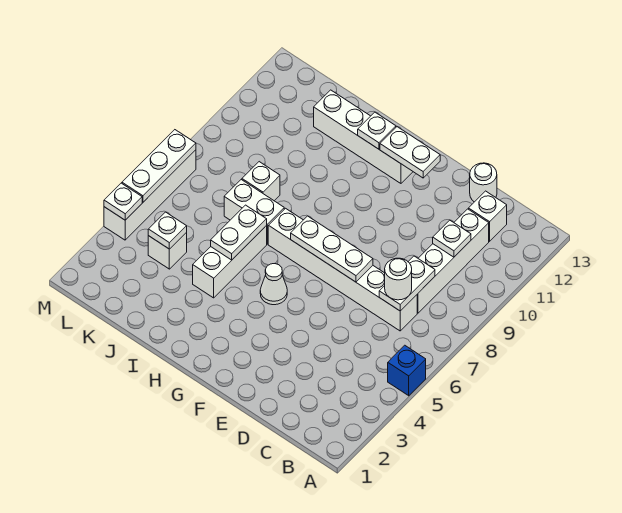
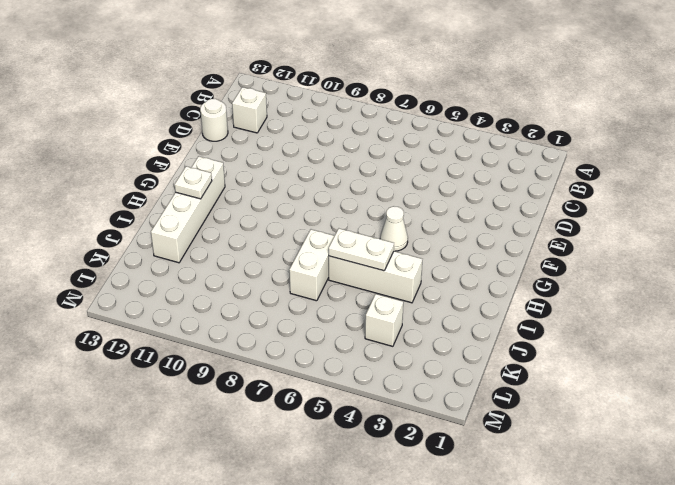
none -> blue brick A5 level 1
none -> white brick C7:H7 level 1
none -> white brick C8:C11 level 1

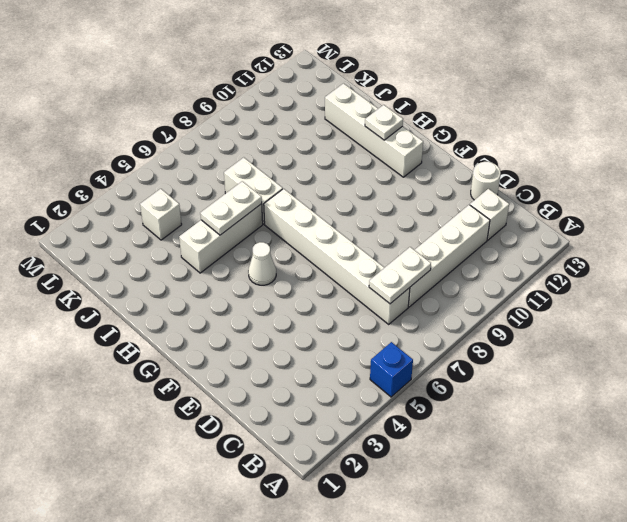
none -> white brick J8 level 1
none -> white brick M4:M7 level 1
none -> white plate C10 level 2

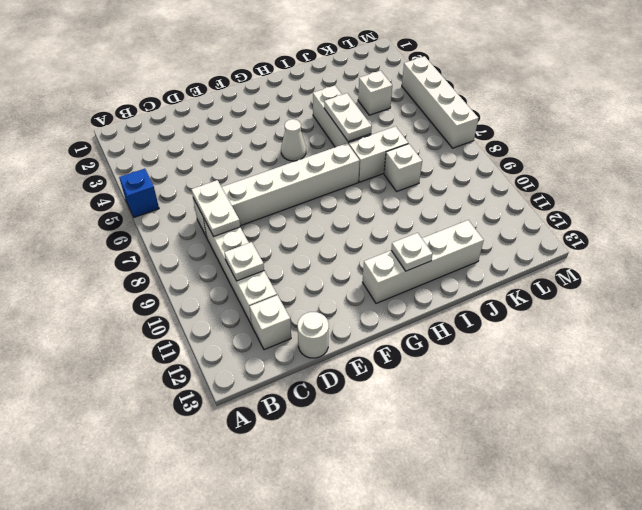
none -> white plate E7:G7 level 2
none -> white plate F12:G12 level 2
none -> white plate K4 level 2

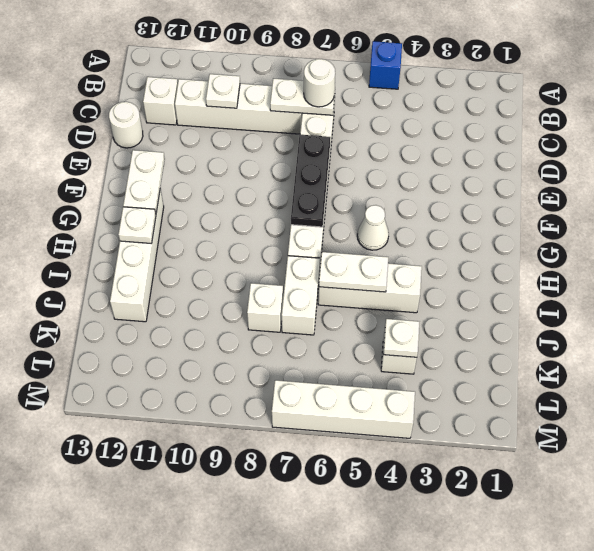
black plate E7:G7 level 2 -> white plate E7:G7 level 2
none -> white plate M4 level 2
none -> white plate M5:M7 level 2

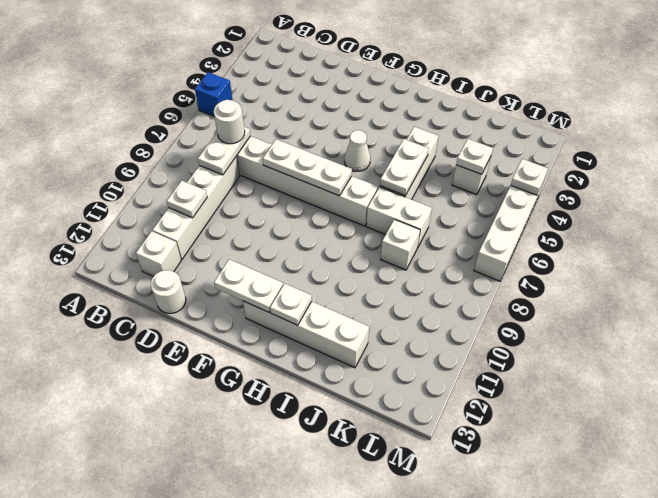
none -> white plate M5:M7 level 2

